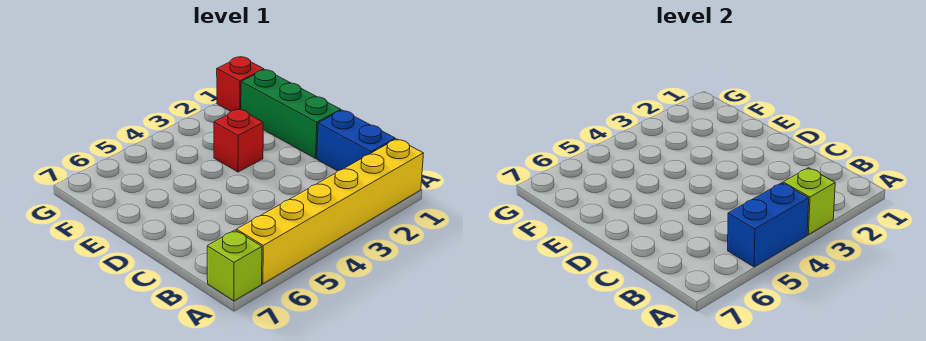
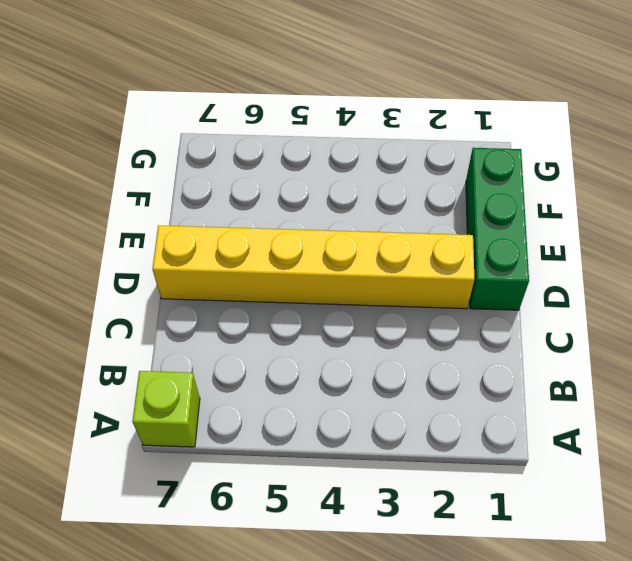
yellow brick D2:D7 level 1 -> yellow brick A1:A6 level 1
none -> blue brick B1:C1 level 1
none -> red brick E3 level 1

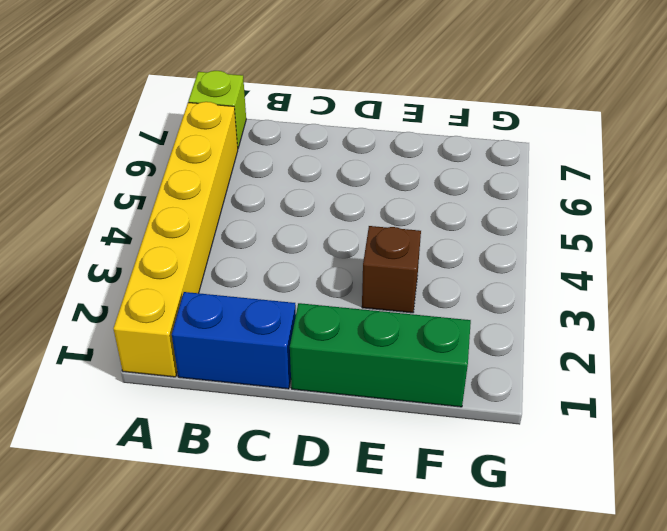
brown brick E3 level 1 -> red brick E3 level 1
none -> red brick G1 level 1
none -> lime brick A3 level 2

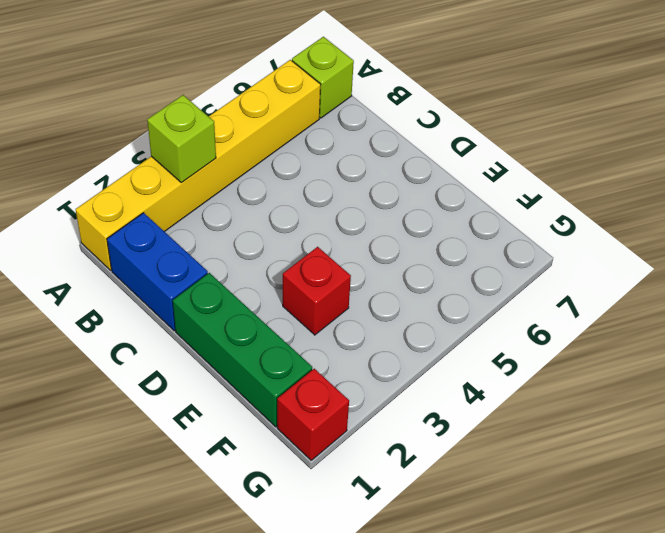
none -> blue brick A4:A5 level 2

